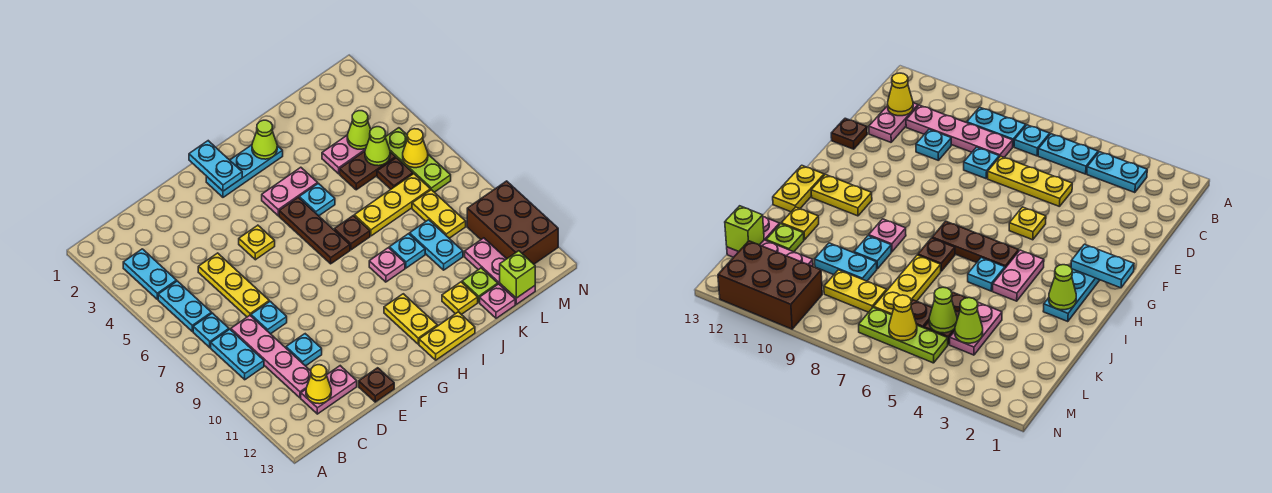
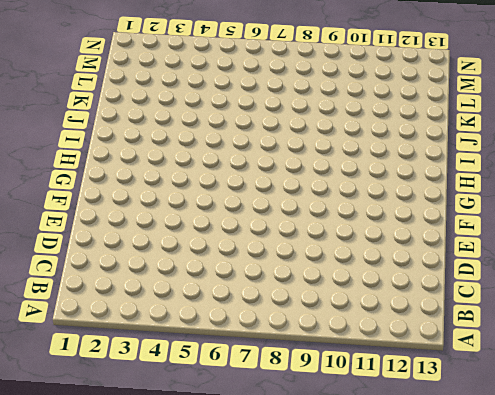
none -> cyan plate B3:B4 level 1
none -> cyan plate B5:B6 level 1
none -> cyan plate B7 level 1
none -> cyan plate B8:B9 level 1

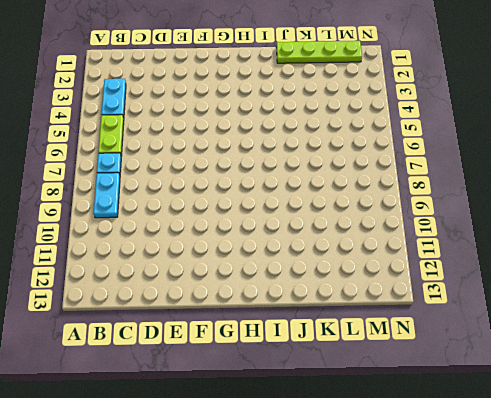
lime plate B5:B6 level 1 -> cyan plate B5:B6 level 1
lime plate J1:M1 level 1 -> none
none -> pink plate C8:C11 level 1
none -> pink plate C12:D12 level 1
none -> yellow plate D5:D7 level 1
none -> cyan plate D8 level 1

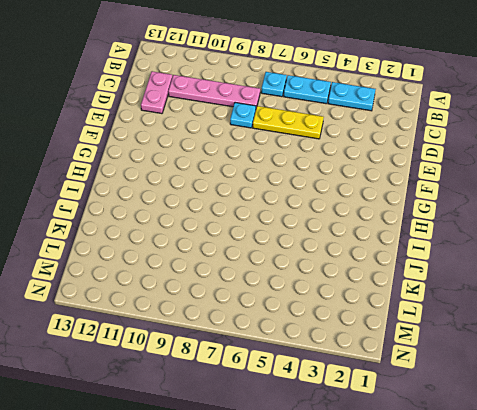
none -> cyan plate B8:B9 level 1
none -> cyan plate D10 level 1
none -> brown plate E13 level 1
none -> yellow plate F5 level 1

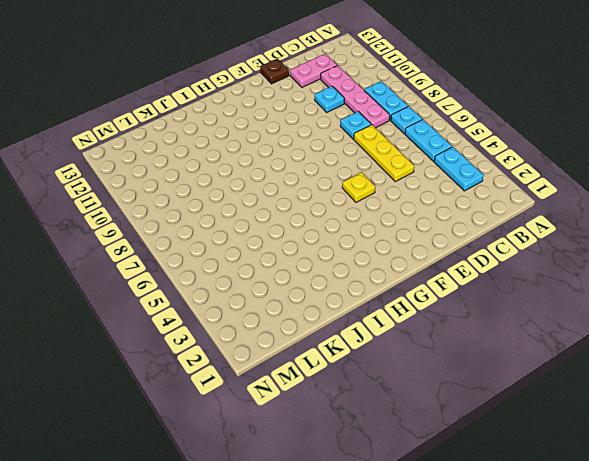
none -> cyan plate G2:I2 level 1
none -> pink plate H4:I4 level 1
none -> brown plate H5:H7 level 1
none -> yellow plate H11:H12 level 1

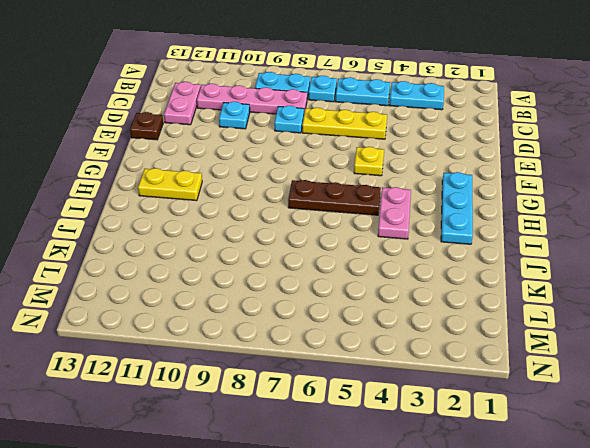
none -> yellow plate H13:I13 level 1
none -> cyan plate I5 level 1
none -> brown plate I7 level 1
none -> pink plate I9 level 1

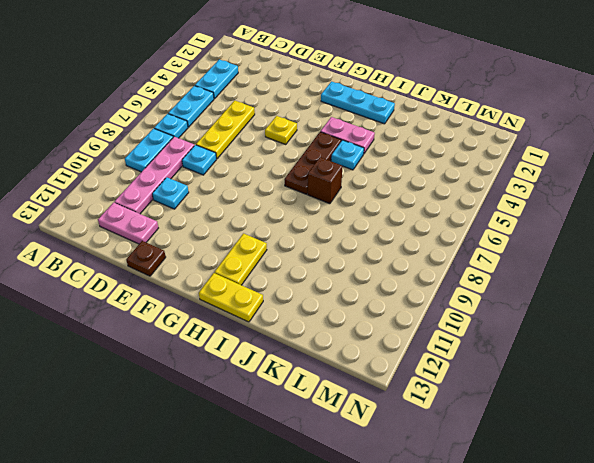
brown brick I7 level 1 -> brown plate I7 level 1
none -> pink plate I9 level 1
none -> yellow plate J7:L7 level 1
none -> cyan plate J9 level 1
none -> yellow plate J12 level 1

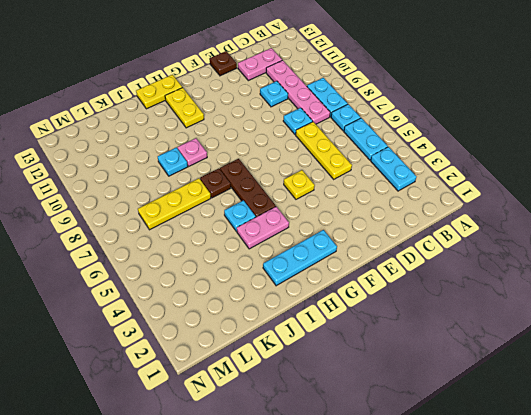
none -> yellow plate J12 level 1
none -> pink plate K4:L4 level 1
none -> brown plate K5:L5 level 1
none -> cyan plate K9:K10 level 1

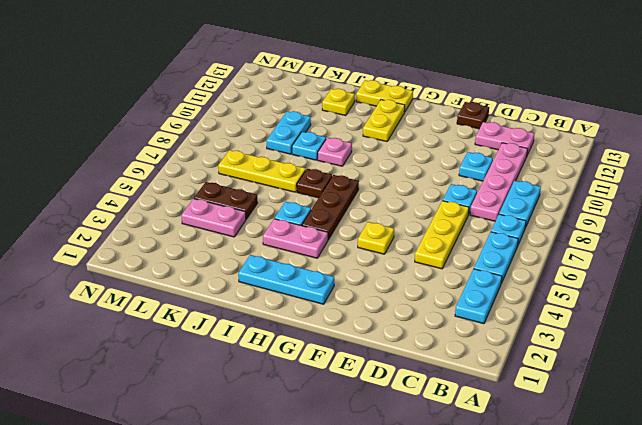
none -> lime plate K12 level 1
none -> pink plate K13 level 1
none -> brown plate L6 level 1
none -> yellow plate L8:L9 level 1

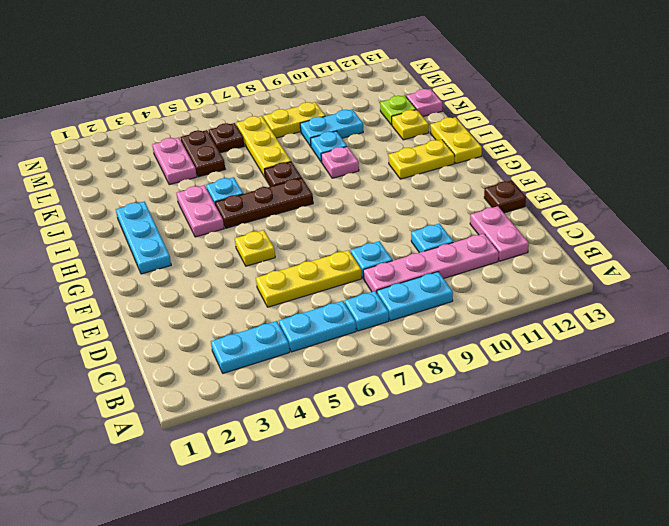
none -> pink plate L11:L13 level 1
none -> lime plate M5:M7 level 1
none -> brown brick M10:N12 level 1
none -> yellow cone C12 level 2

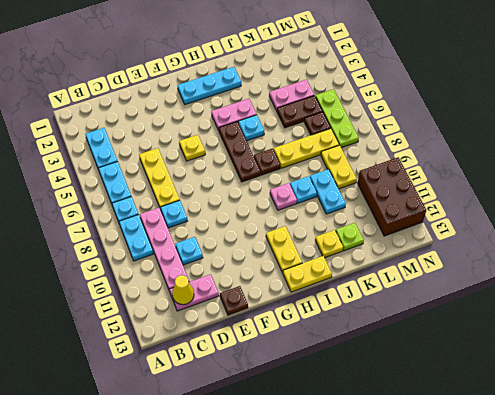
none -> pink plate K13 level 1
none -> pink plate L11:L13 level 1
none -> cyan plate G1:G2 level 2
none -> lime cone I2 level 2

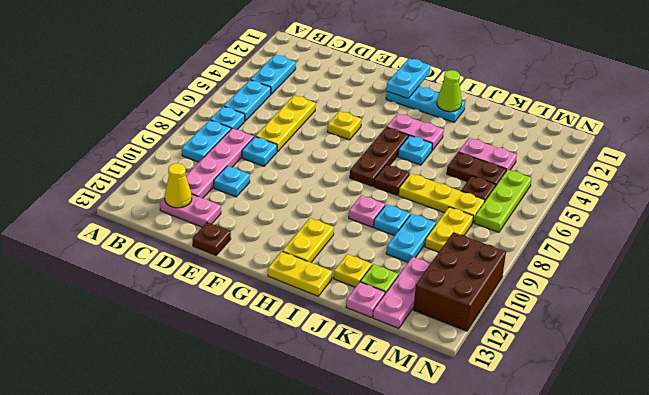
none -> lime cone L4 level 2
none -> lime cone L5 level 2
none -> lime brick L13 level 2
none -> yellow cone M6 level 2

